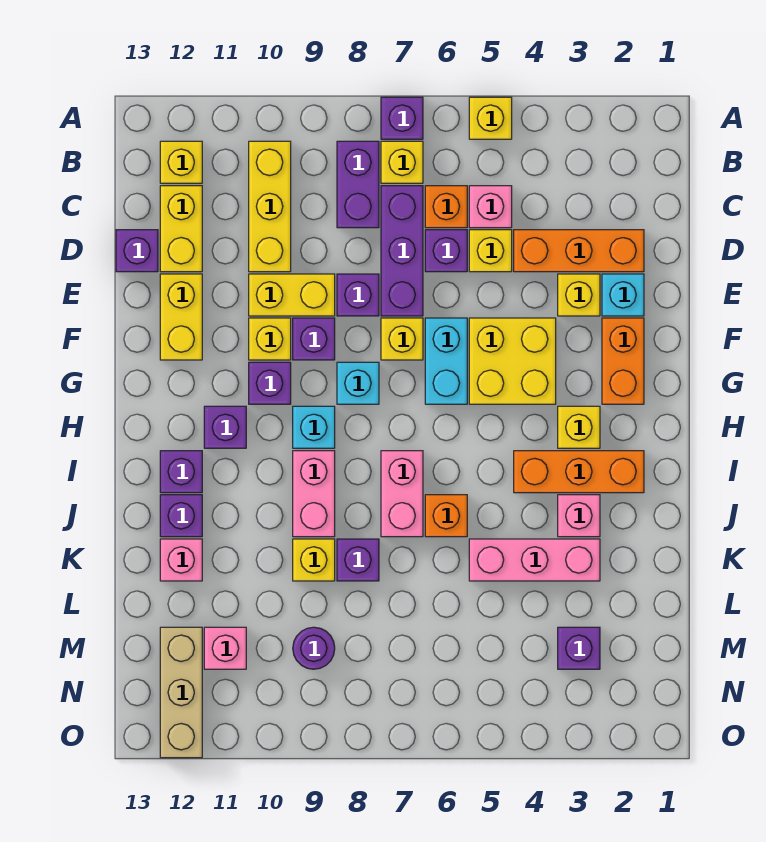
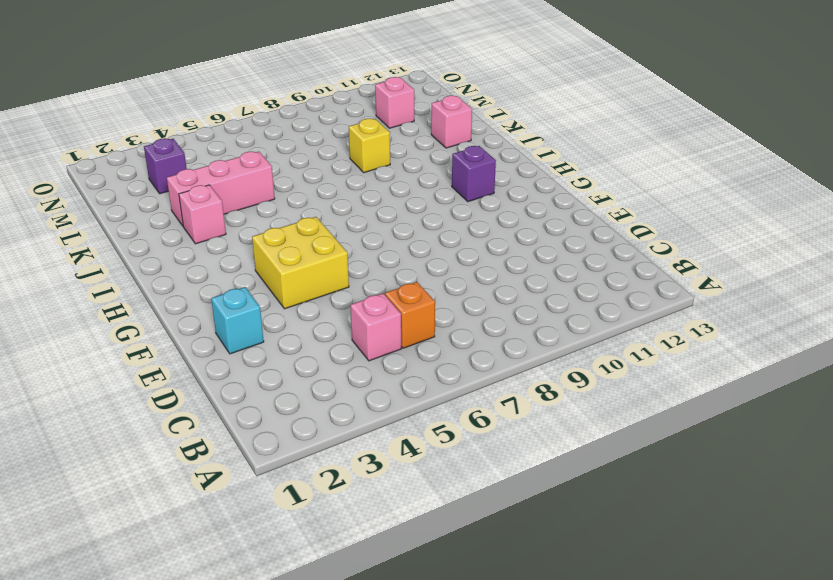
none -> yellow brick A5 level 1
none -> purple brick A7 level 1
none -> yellow brick B7 level 1
none -> purple brick B8:C8 level 1

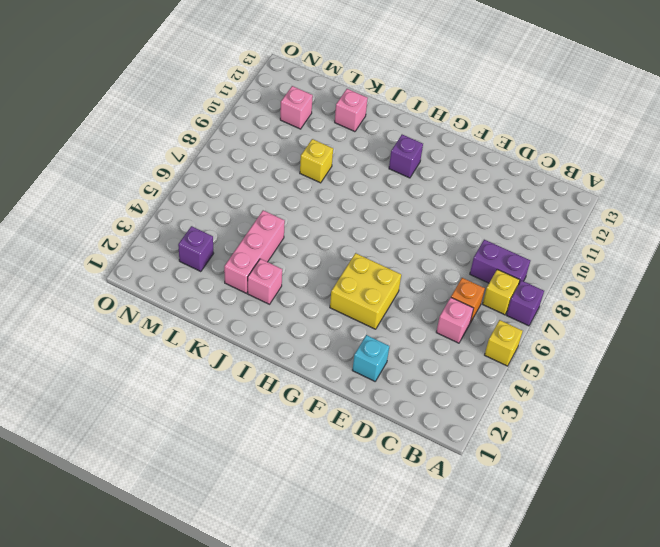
none -> yellow brick B10:D10 level 1
none -> yellow brick B12 level 1
none -> purple brick C7:E7 level 1
none -> yellow brick C12:D12 level 1

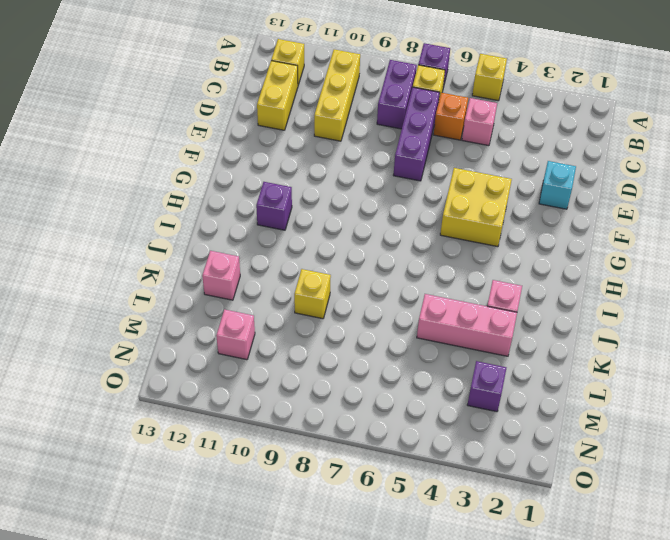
none -> orange brick D2:D4 level 1
none -> yellow brick D5 level 1
none -> purple brick D6 level 1
none -> purple brick D13 level 1

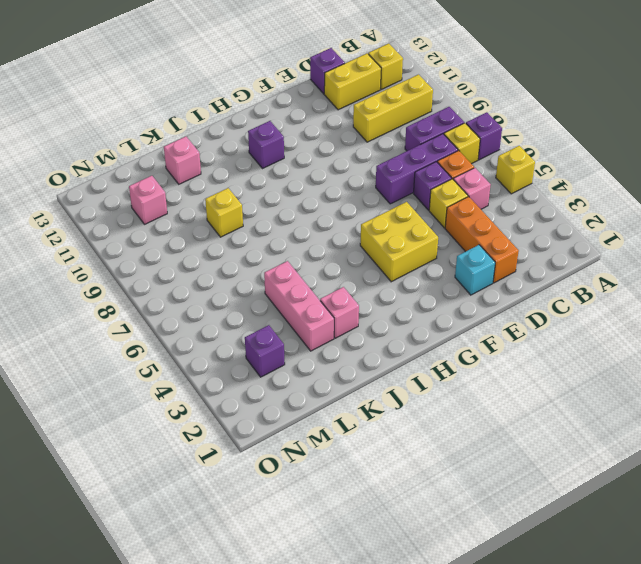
none -> yellow brick E3 level 1
none -> purple brick E8 level 1
none -> yellow brick E9:E10 level 1
none -> yellow brick E12:F12 level 1

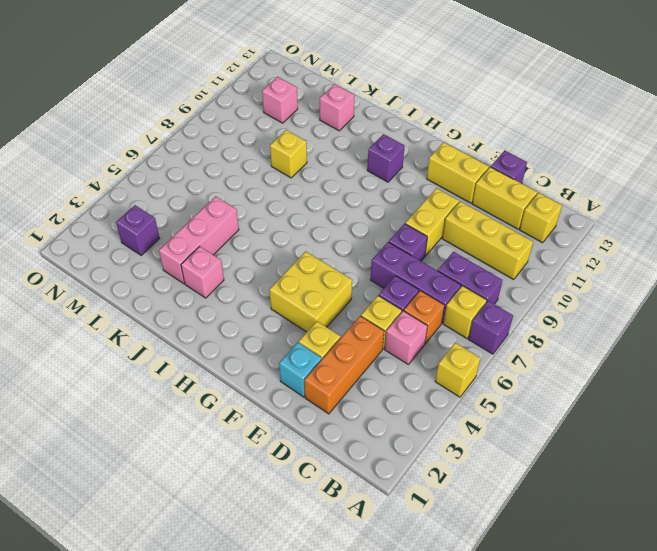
none -> orange brick F2:G2 level 1
none -> cyan brick F6:G6 level 1
none -> yellow brick F7 level 1
none -> purple brick F9 level 1

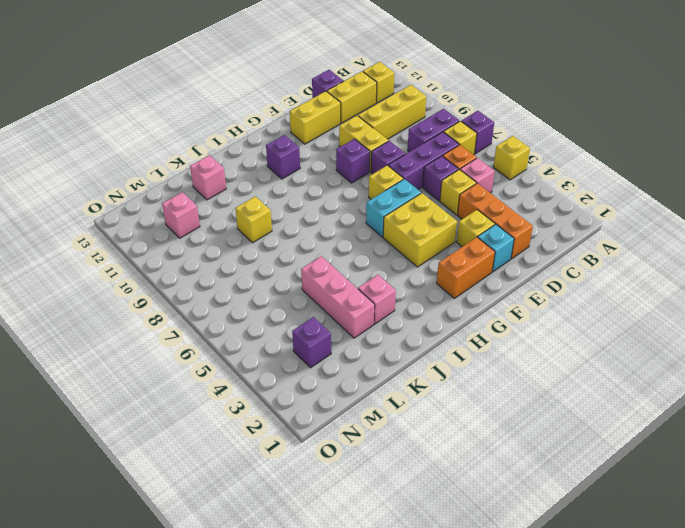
none -> yellow brick F10 level 1
none -> cyan brick G8 level 1
none -> purple brick G10 level 1
none -> yellow brick H3 level 1

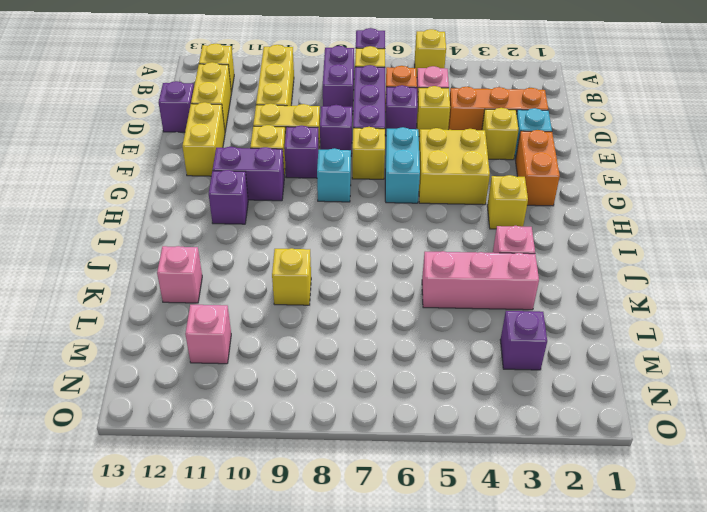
purple brick G10:G11 level 1 -> purple brick G10 level 1
none -> cyan brick H9 level 1
none -> orange brick I2:I4 level 1
none -> pink brick I7:J7 level 1
none -> pink brick I9:J9 level 1

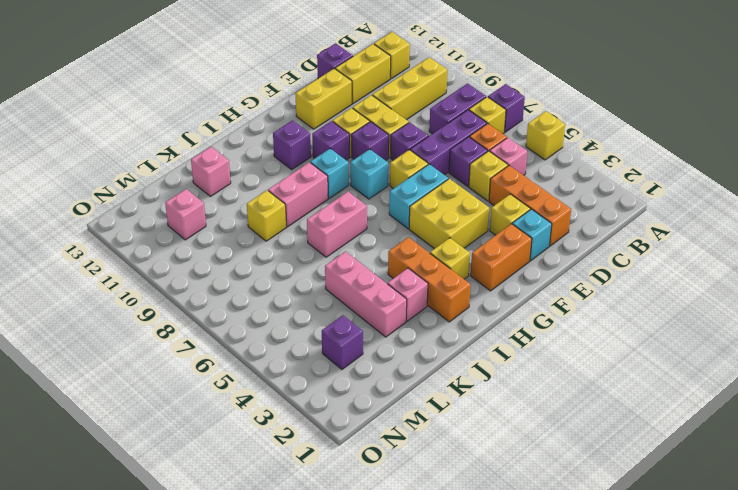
none -> purple brick I12 level 1
none -> orange brick J6 level 1
none -> purple brick J12 level 1
none -> purple brick K8 level 1

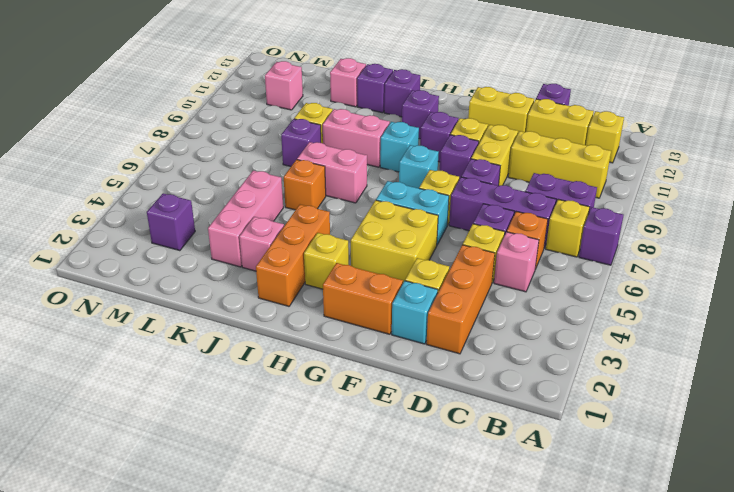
none -> yellow brick A5 level 1
none -> purple round brick M9 level 1
none -> tan brick M12:O12 level 1

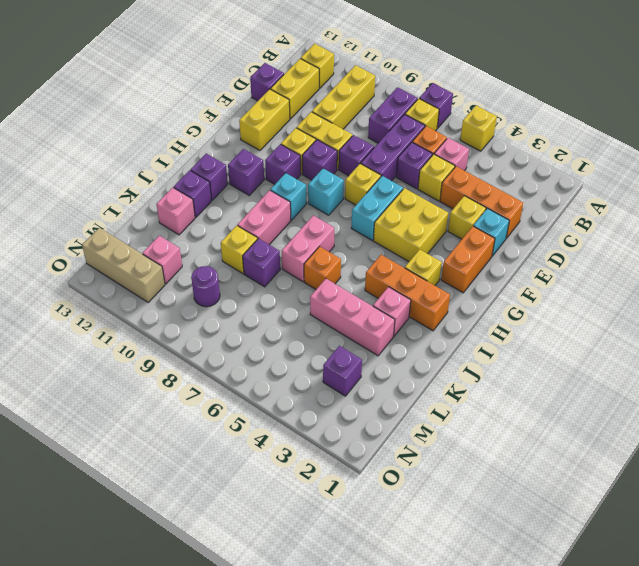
tan brick N11:N13 level 1 -> tan brick M12:O12 level 1

